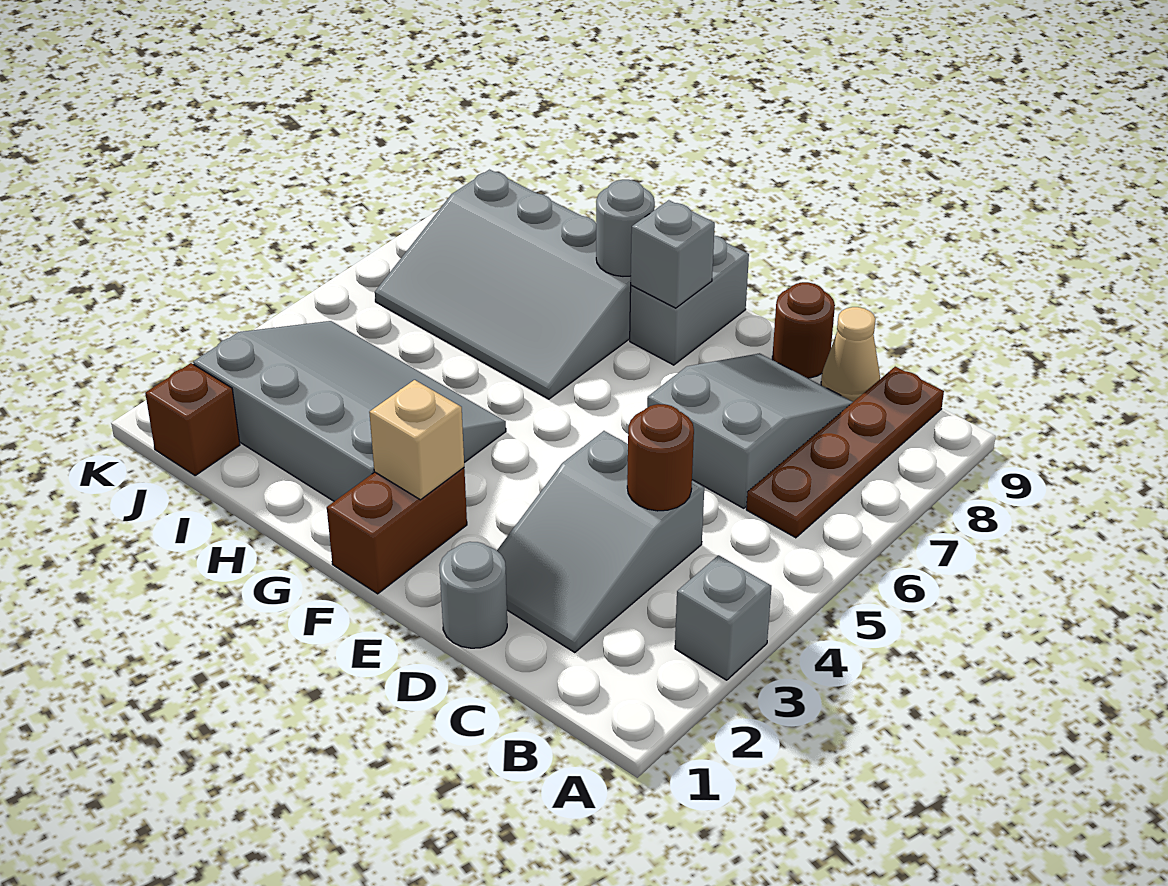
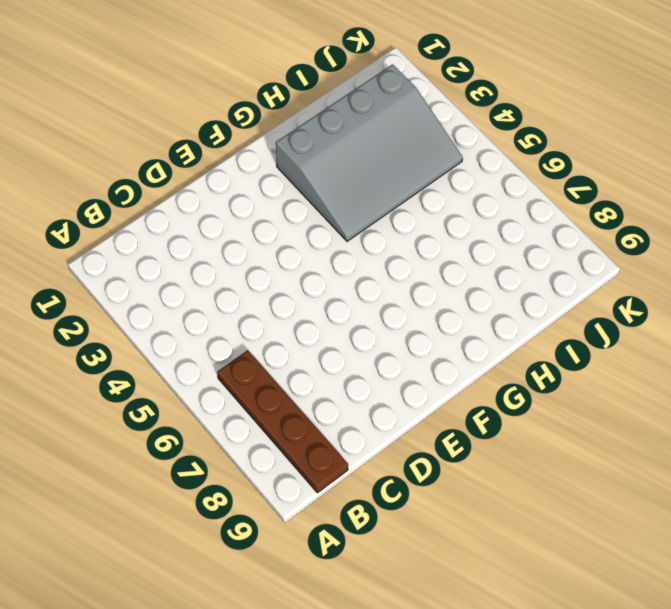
none -> grey brick A3 level 1
none -> grey slope C2:D4 level 1 top 4
none -> grey slope C6:D8 level 1 top 6

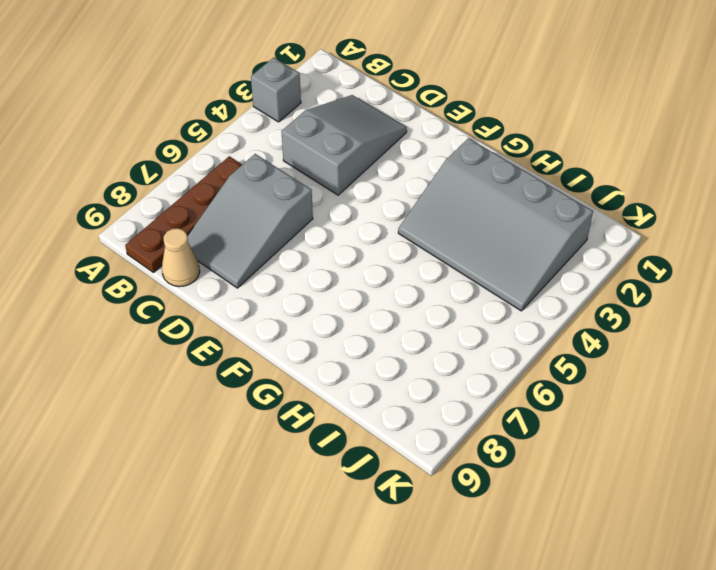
none -> grey round brick D1 level 1
none -> brown round brick D9 level 1
none -> brown brick F1:F2 level 1

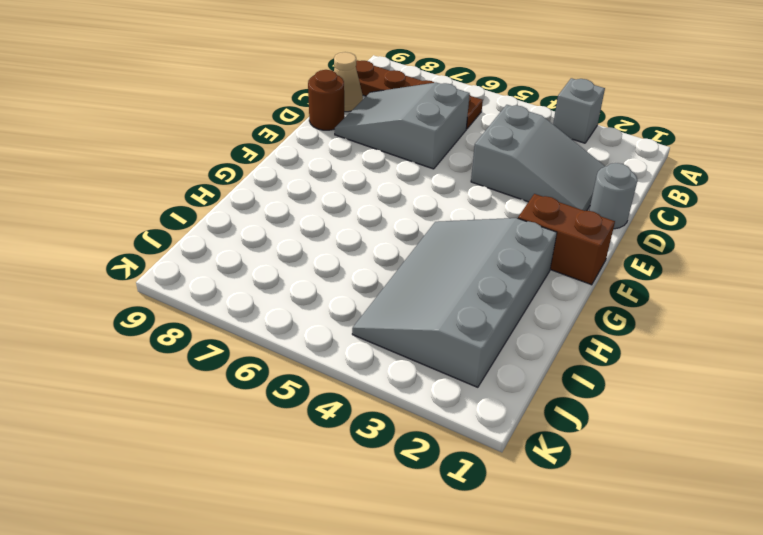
none -> grey brick F8:F9 level 1
none -> grey slope G6:J8 level 1 top 8
none -> brown brick J1 level 1

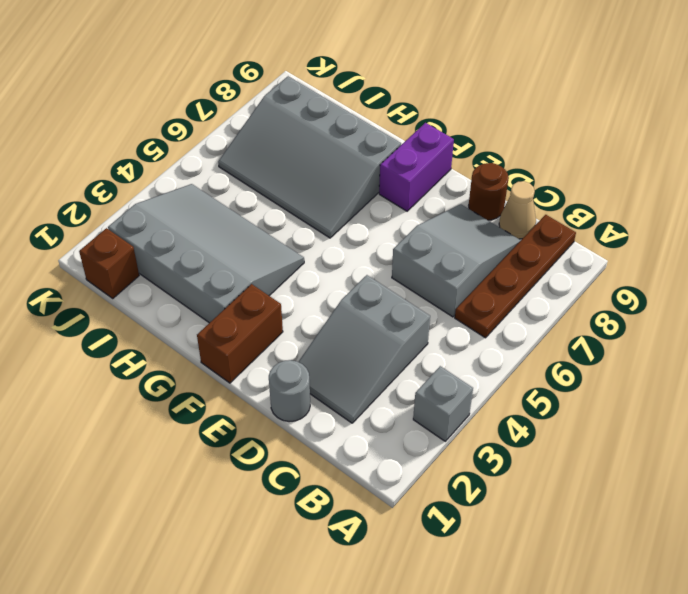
purple brick F8:F9 level 1 -> grey brick F8:F9 level 1
none -> brown round brick C4 level 2
none -> tan brick F2 level 2
none -> grey brick F8 level 2

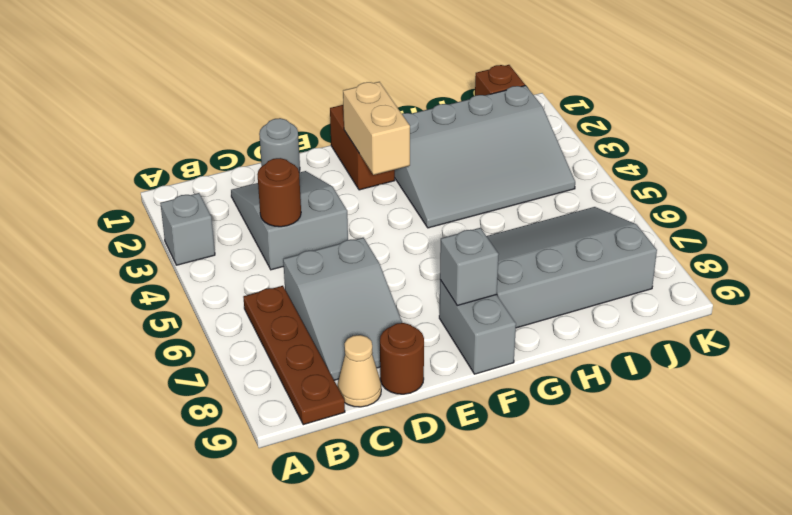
tan brick F2:F3 level 2 -> tan brick F2 level 2
none -> grey round brick G8 level 2

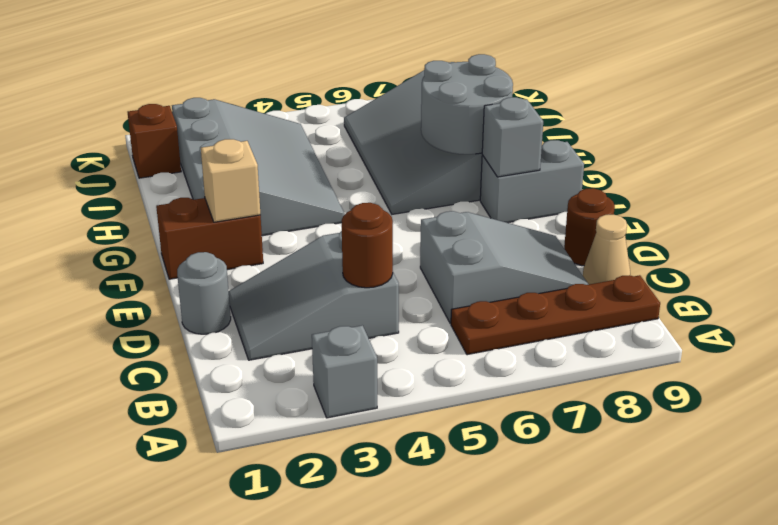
grey round brick G7:H8 level 2 -> grey round brick G8 level 2

